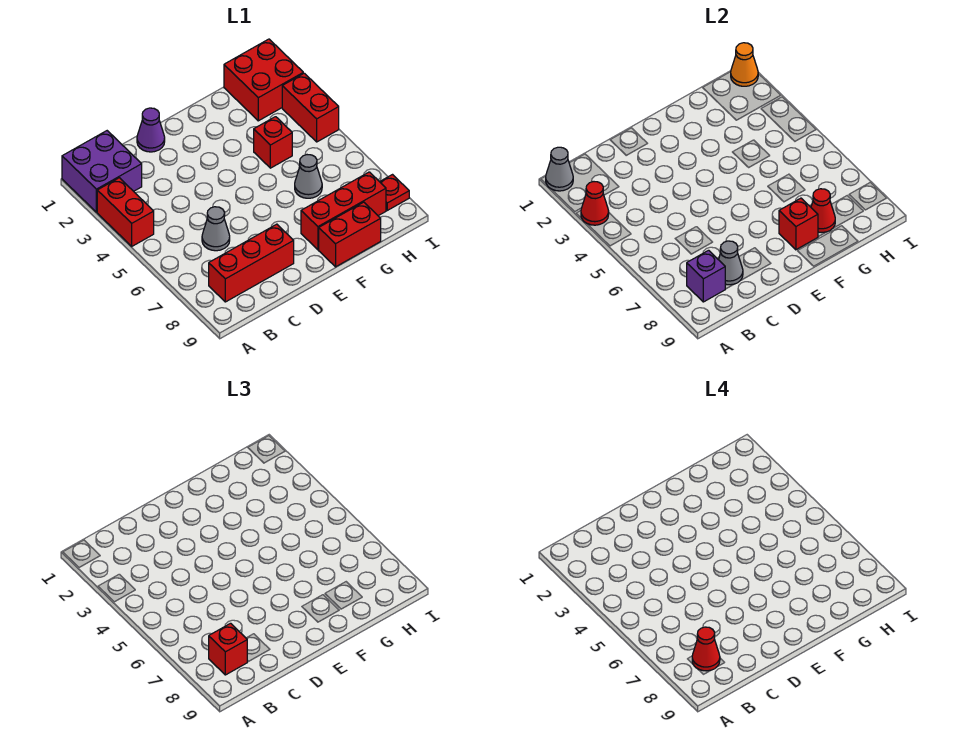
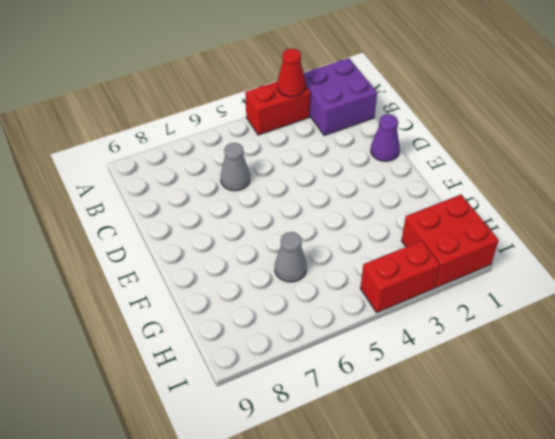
none -> red brick B8:D8 level 1
none -> red brick F8:H8 level 1
none -> red brick F9:G9 level 1

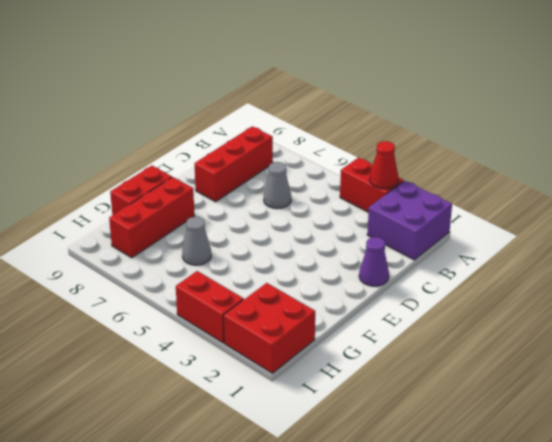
none -> red brick G4 level 1
none -> red plate I8 level 1
none -> grey cone A1 level 2

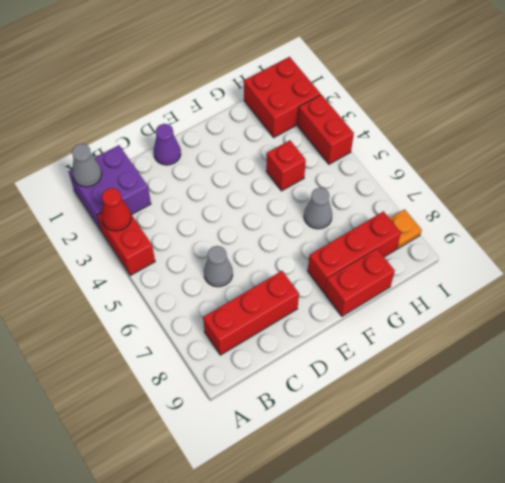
orange plate I8 level 1 -> red plate I8 level 1
none -> purple brick B8 level 2
none -> grey cone C8 level 2
none -> red brick F8 level 2

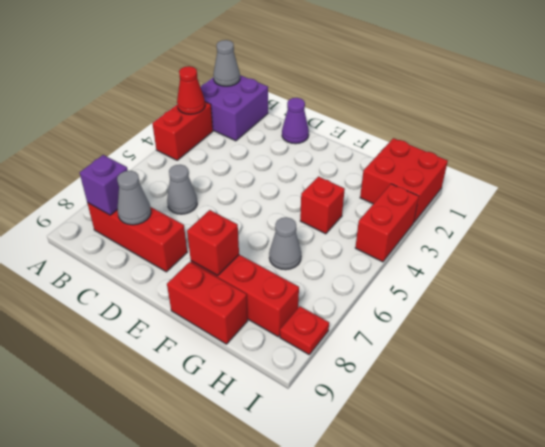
none -> red cone G8 level 2
none -> orange cone I1 level 2
none -> red brick B8 level 3

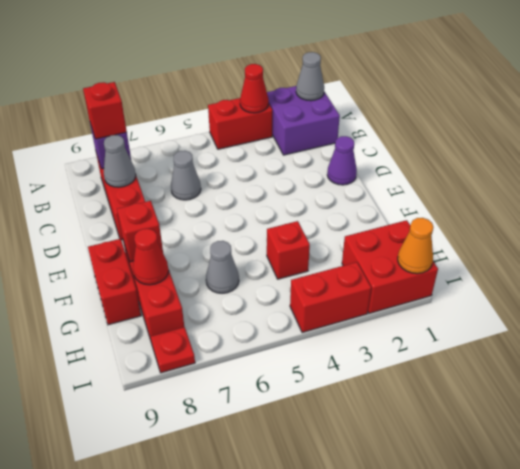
none -> red cone B8 level 4

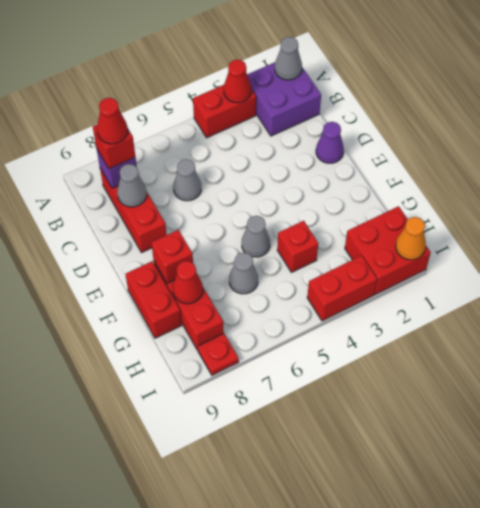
grey cone F5 level 1 -> none

